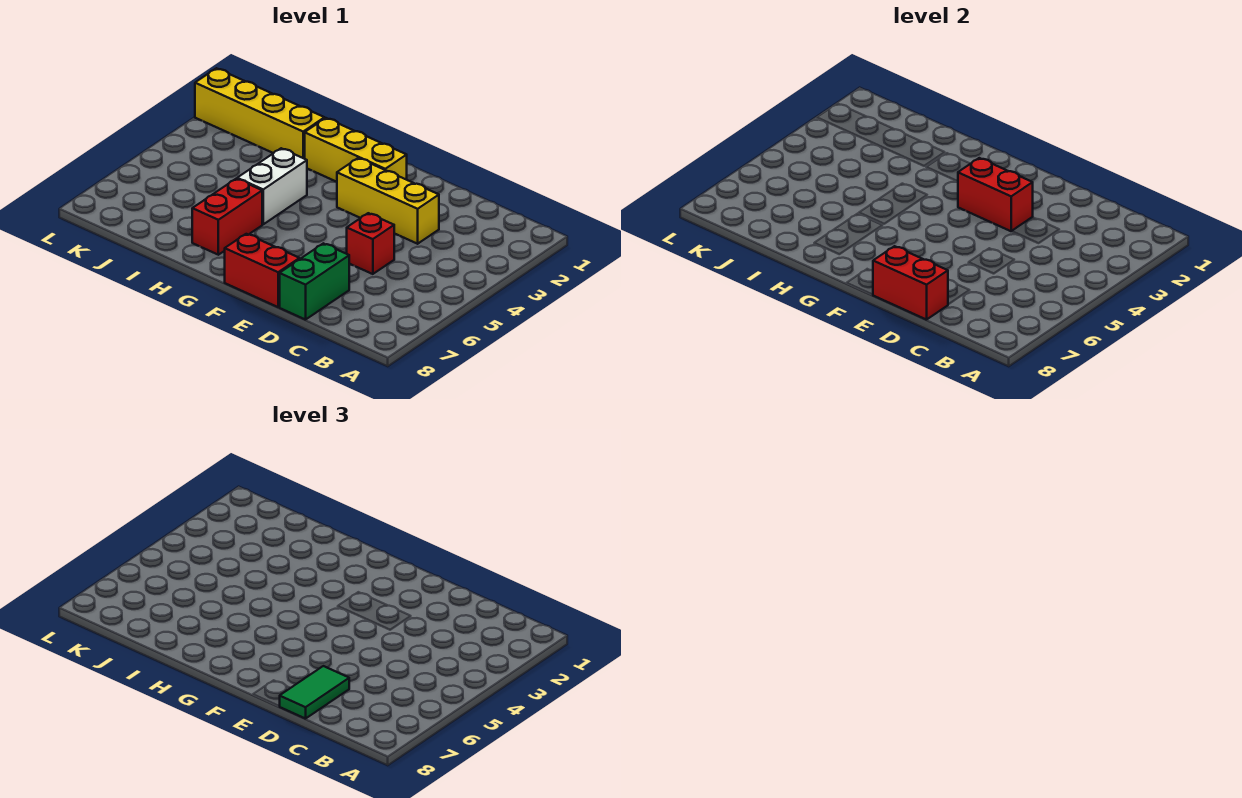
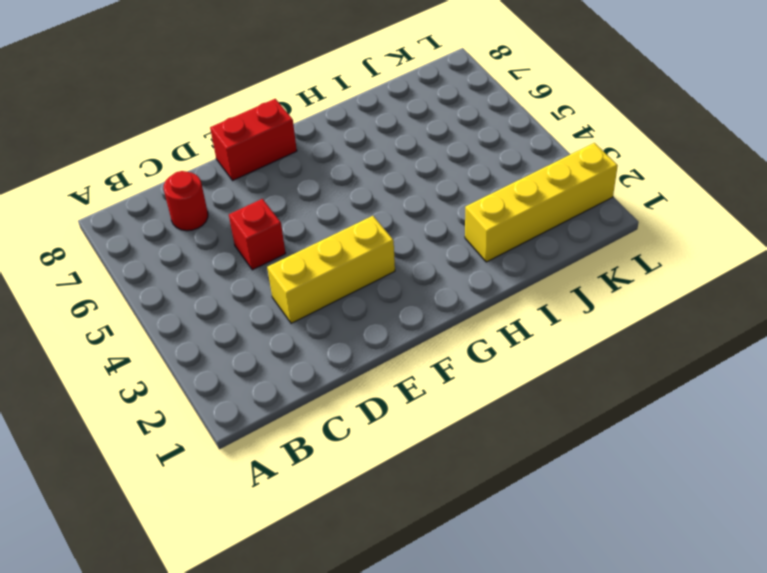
red round brick C7 level 1 -> none
none -> green brick D7:D8 level 1
none -> yellow brick F2:H2 level 1

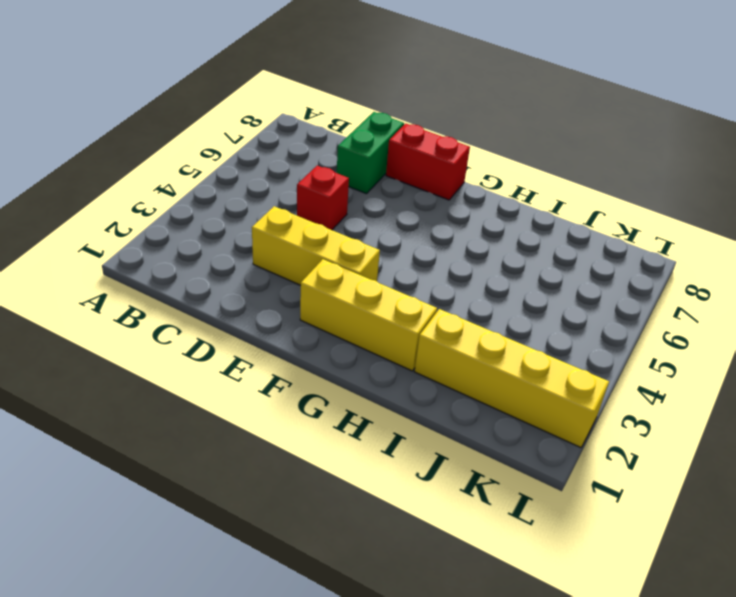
none -> white brick H4:H5 level 1
none -> red brick H6:H7 level 1

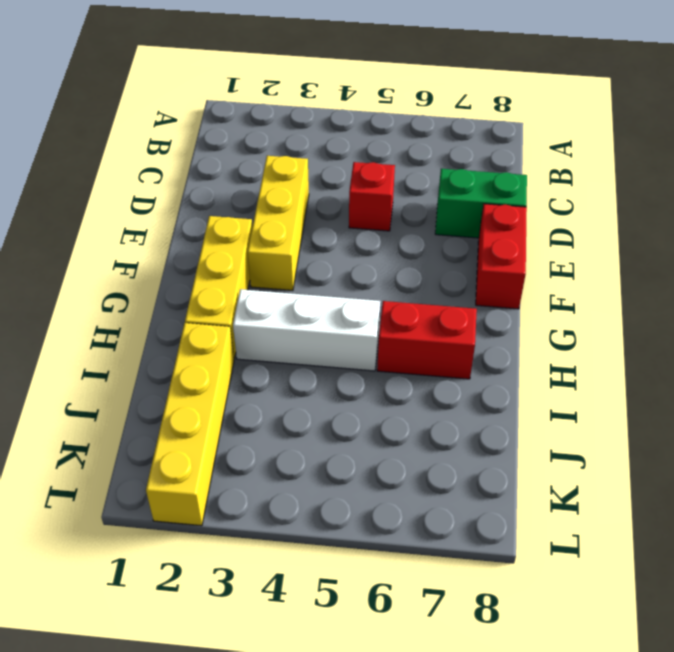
white brick H3:H5 level 1 -> white brick H4:H5 level 1
none -> red brick D8:E8 level 2
none -> red brick E3:F3 level 2

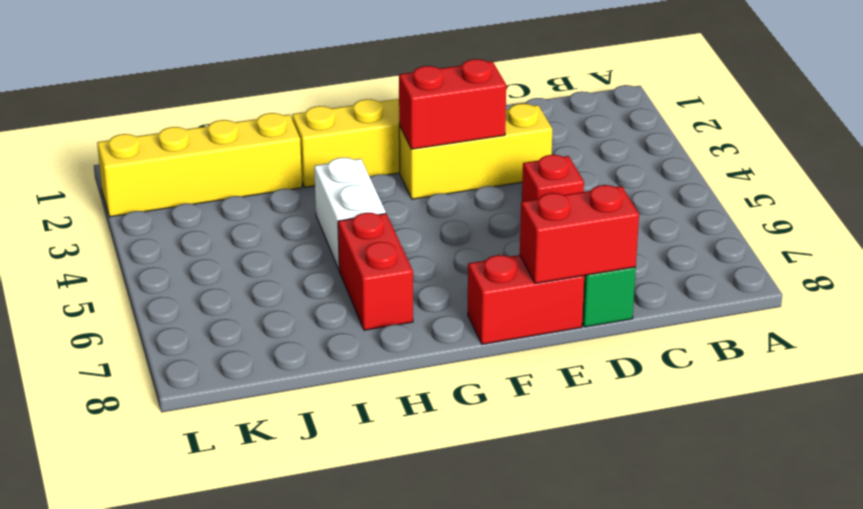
none -> green tile D7:D8 level 3

